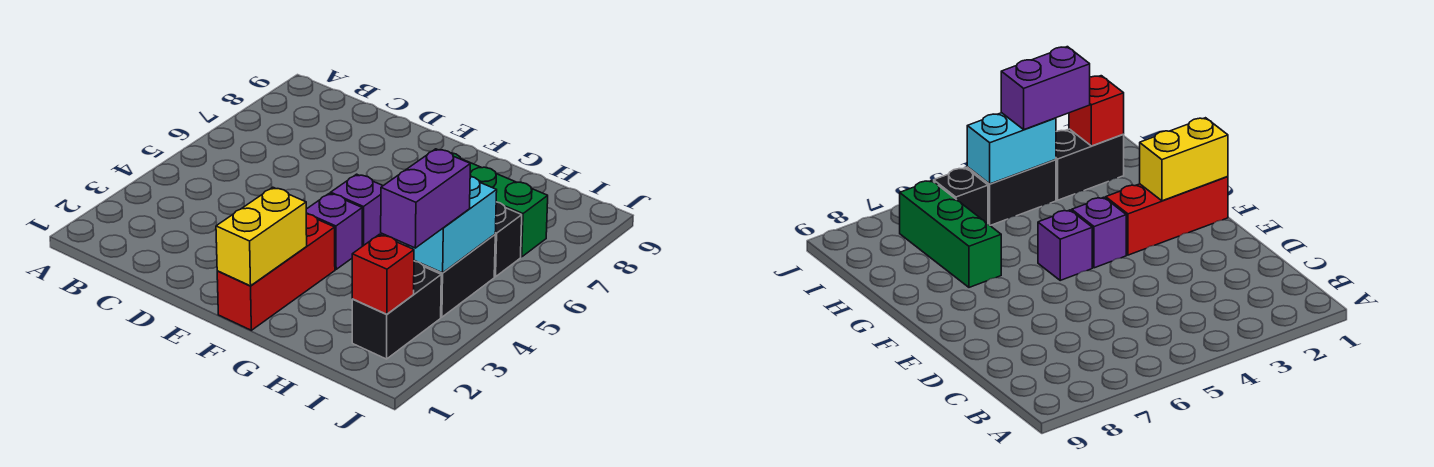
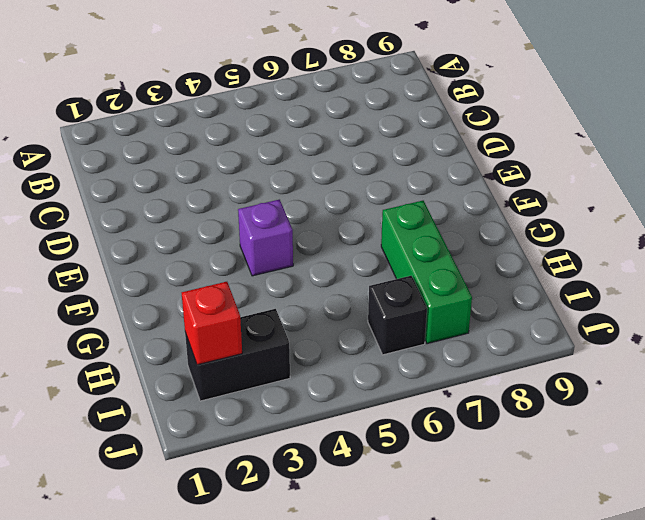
none -> red brick F1:F3 level 1
none -> purple brick F5 level 1

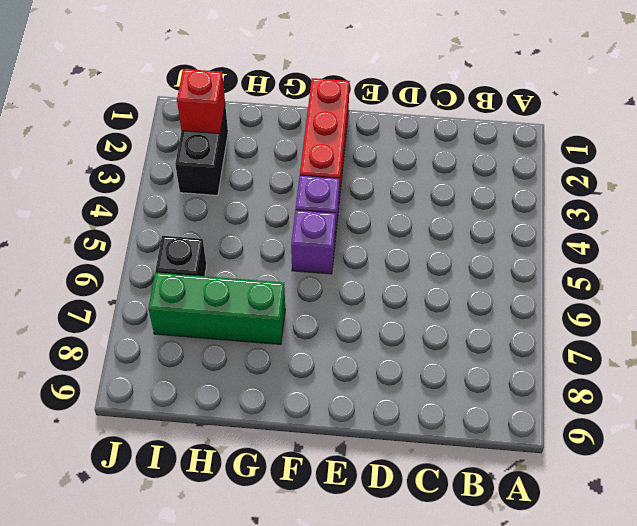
none -> black brick I4:I5 level 1
none -> yellow brick F1:F2 level 2

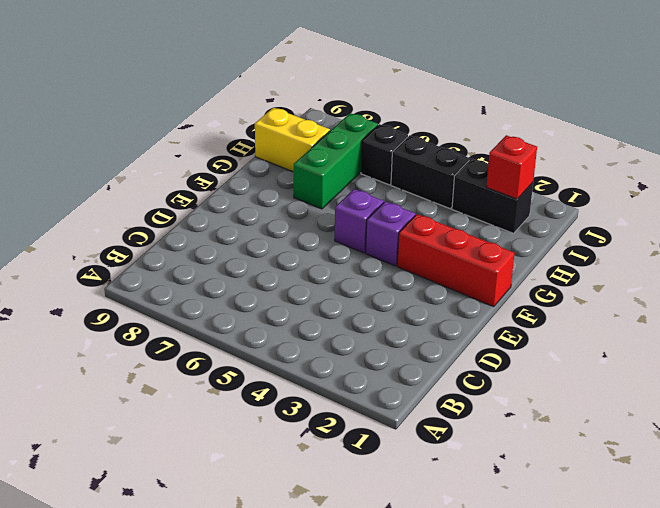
yellow brick H8:H9 level 1 -> yellow brick F1:F2 level 2
none -> cyan brick I4:I5 level 2
none -> purple brick I3:I4 level 3

